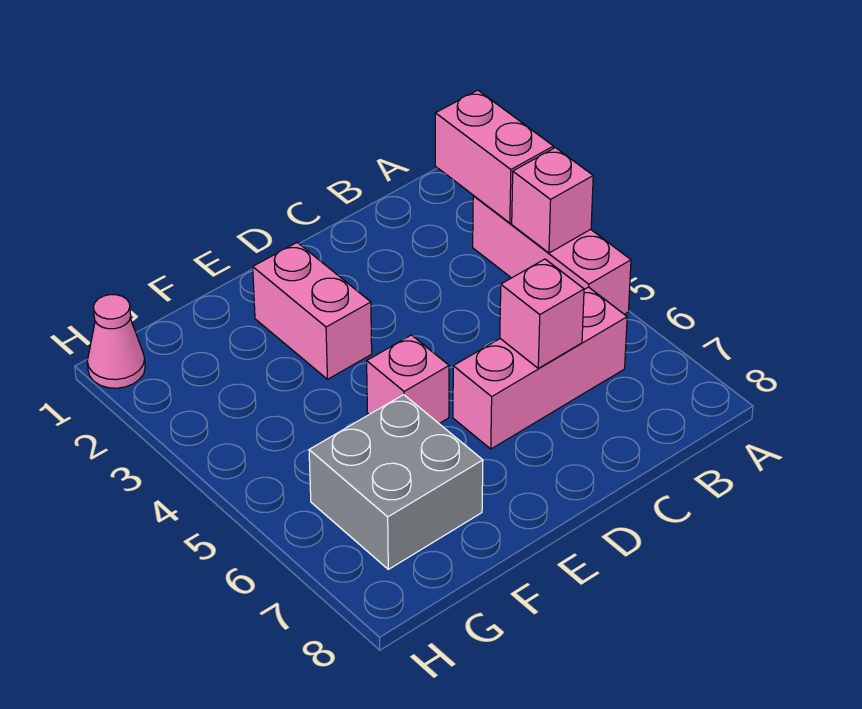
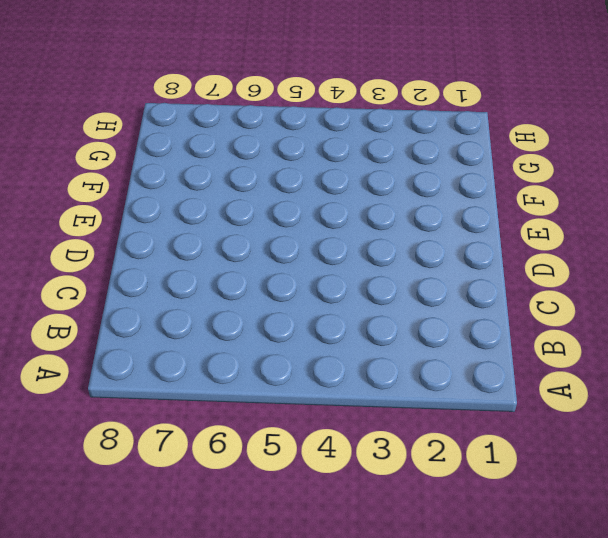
none -> pink brick A3:A5 level 1
none -> pink brick B6:D6 level 1

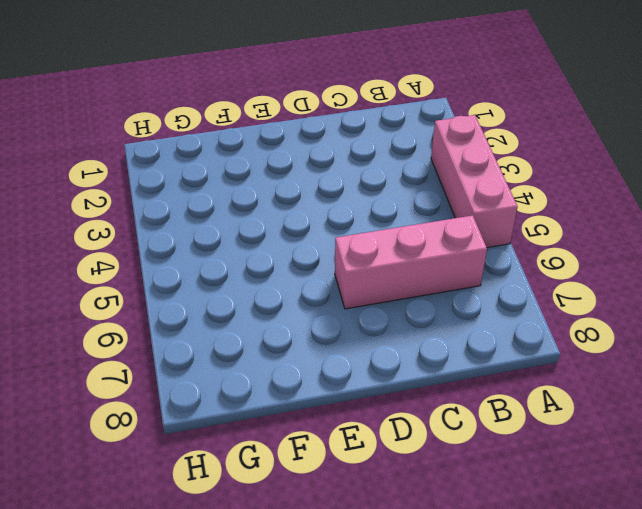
none -> pink brick E2:E3 level 1
none -> pink brick E5 level 1

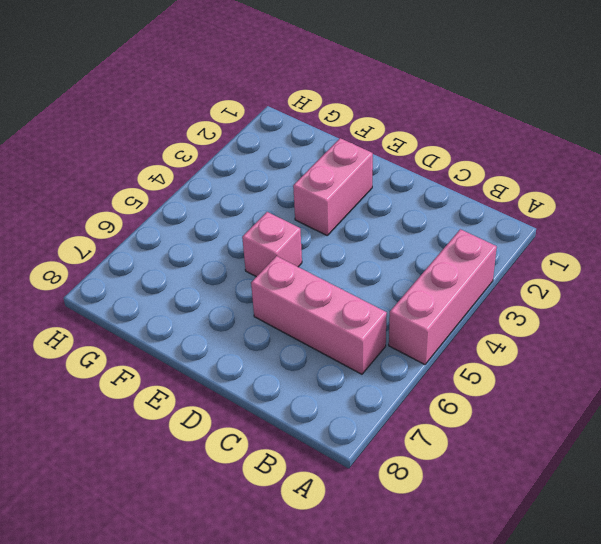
none -> grey brick F6:G7 level 1
none -> pink cone H1 level 1

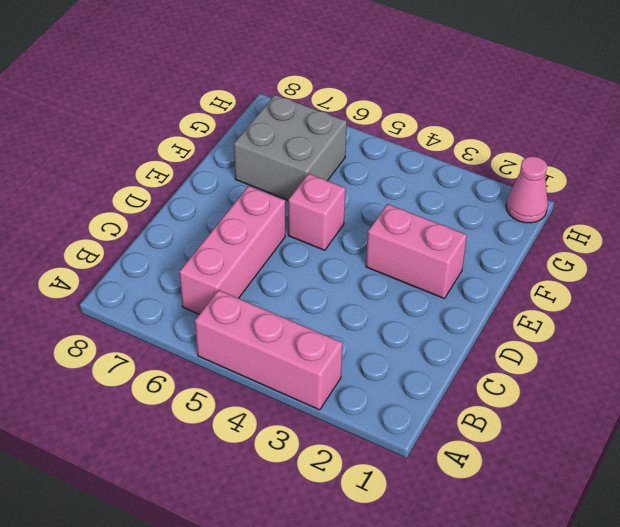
none -> pink brick A2:A3 level 2
none -> pink brick A4 level 2

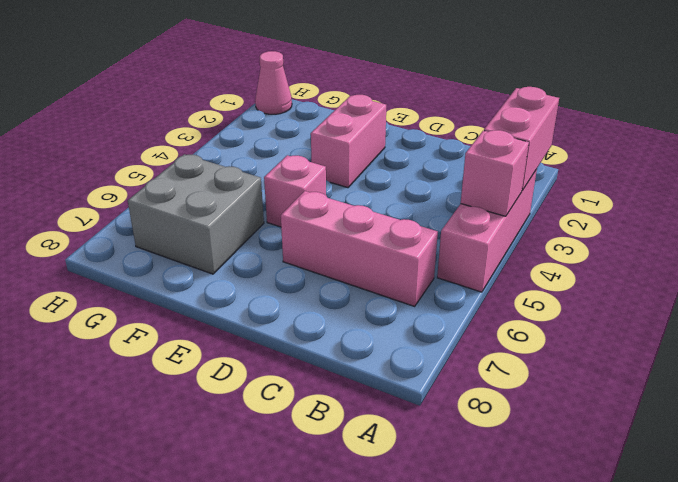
none -> pink brick C6 level 2

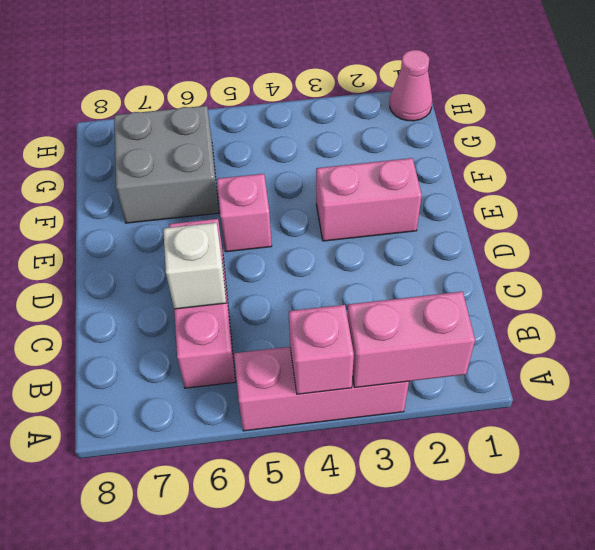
white brick C6 level 2 -> pink brick C6 level 2

